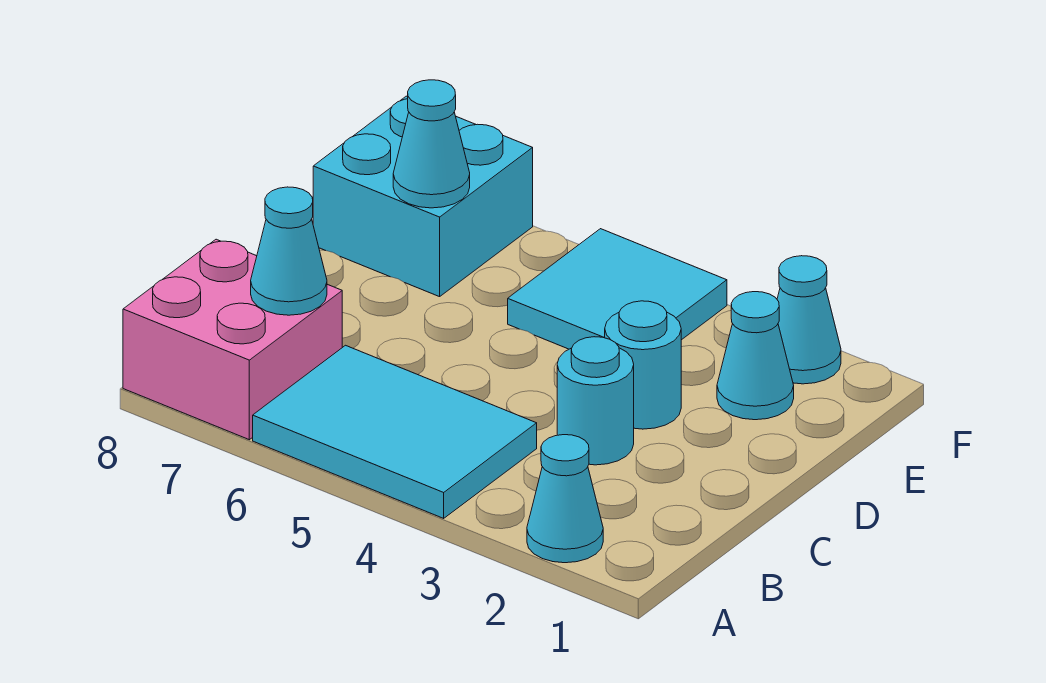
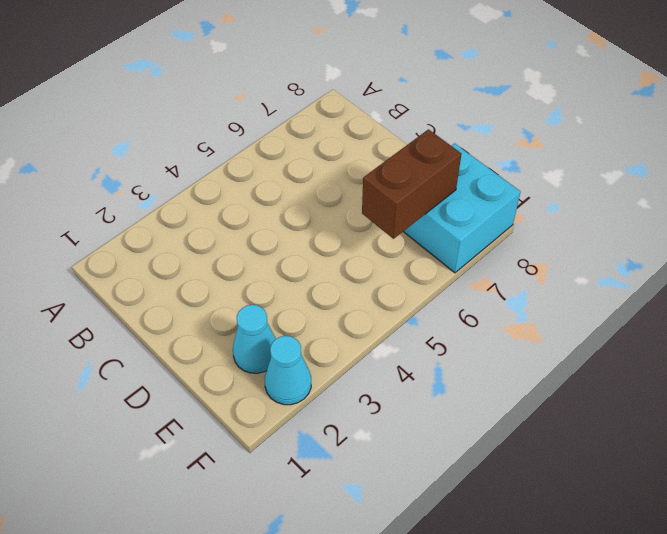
brown brick E6:E7 level 2 -> cyan cone E7 level 2
none -> cyan cone A2 level 1
none -> cyan tile A4:B6 level 1

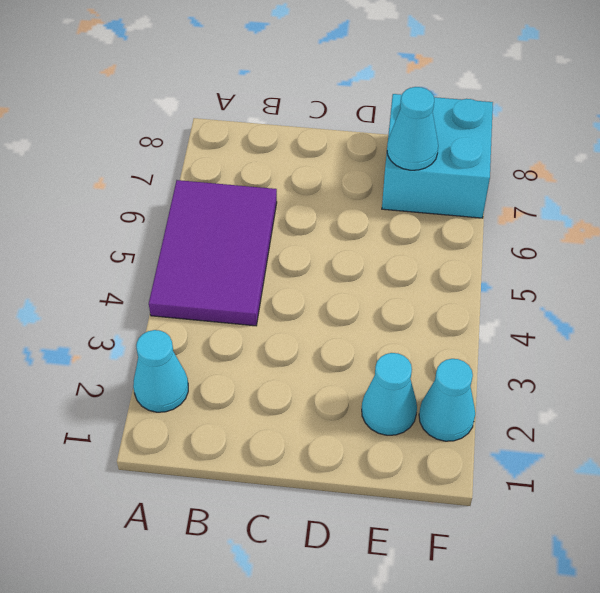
purple tile A4:B6 level 1 -> cyan tile A4:B6 level 1
none -> pink brick A7:B8 level 1
none -> cyan round brick C3 level 1

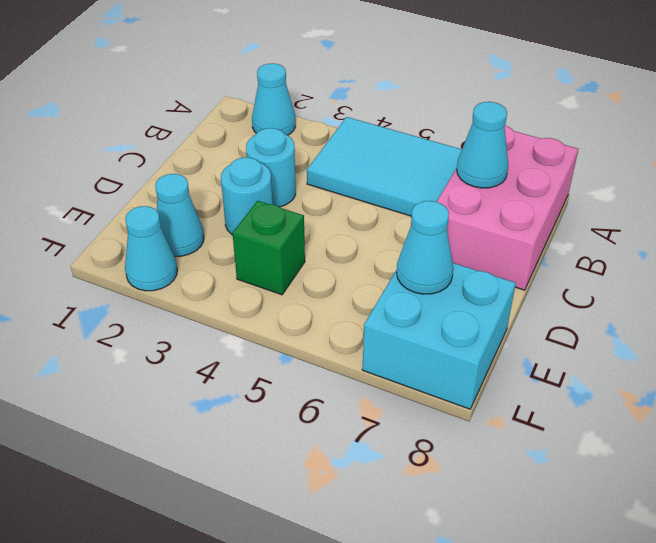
pink brick A7:C8 level 1 -> pink brick A7:B8 level 1
green brick E4 level 1 -> cyan tile E4:F5 level 1

